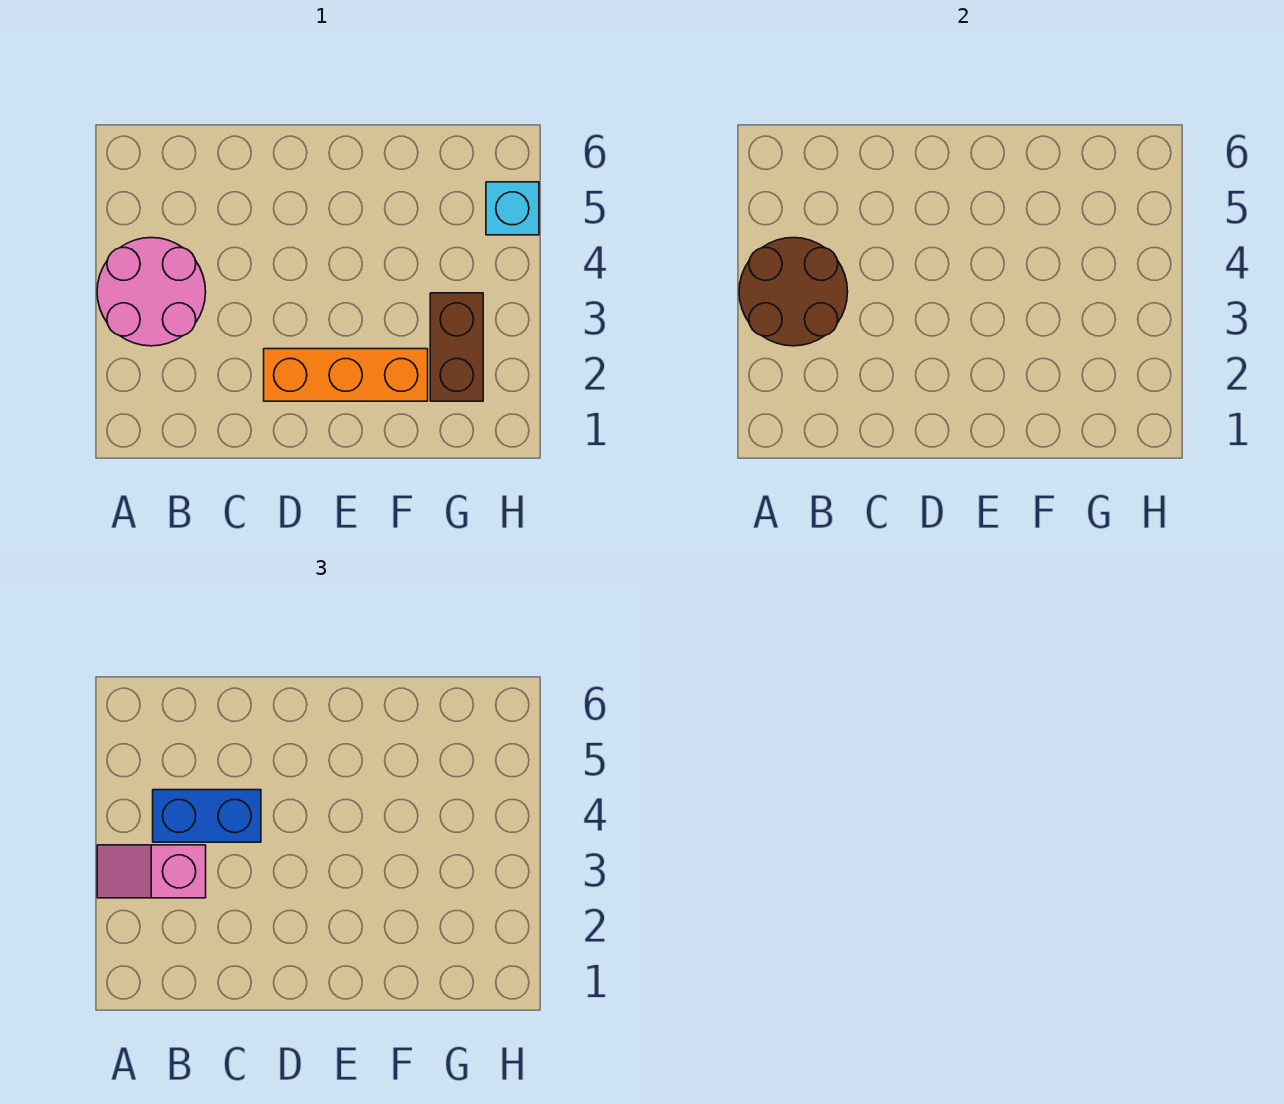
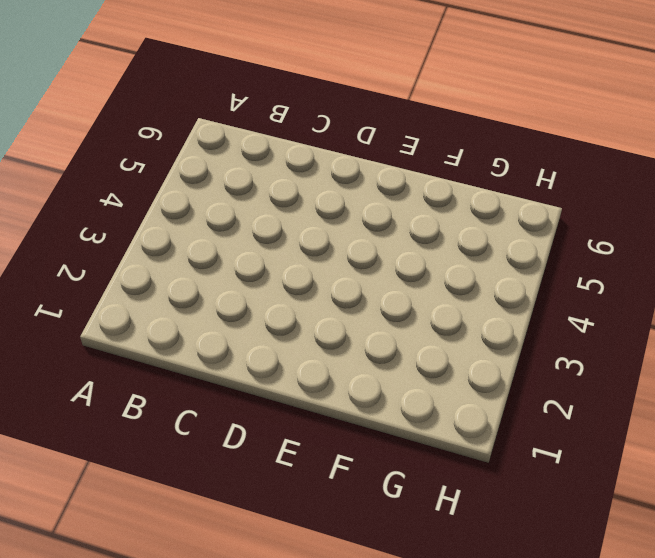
none -> pink round brick A3:B4 level 1
none -> orange brick D2:F2 level 1

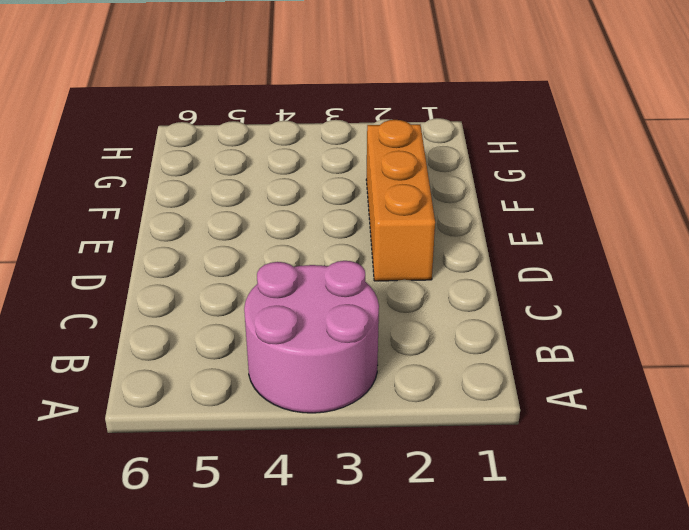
none -> brown brick G2:G3 level 1
none -> cyan brick H5 level 1

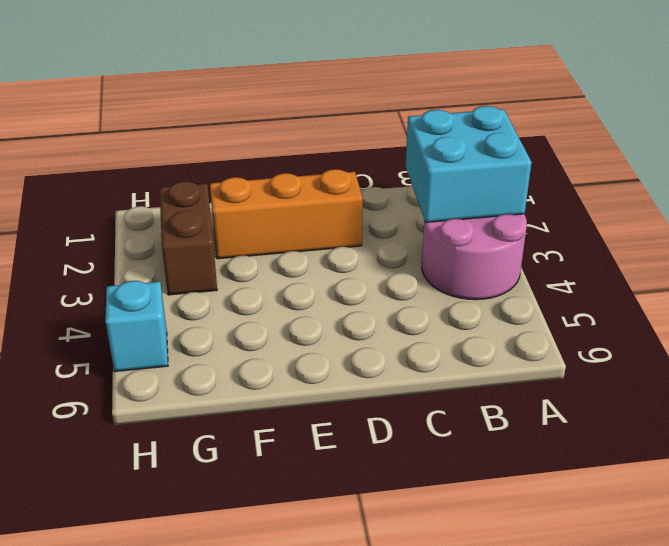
cyan brick A2:B3 level 2 -> brown round brick A3:B4 level 2
none -> pink slope A3:B3 level 3 top B
none -> blue brick B4:C4 level 3

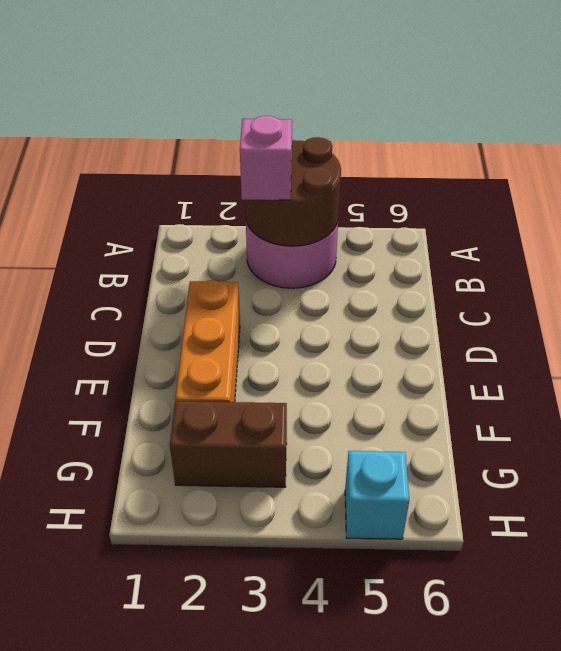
none -> blue brick B4:C4 level 3

